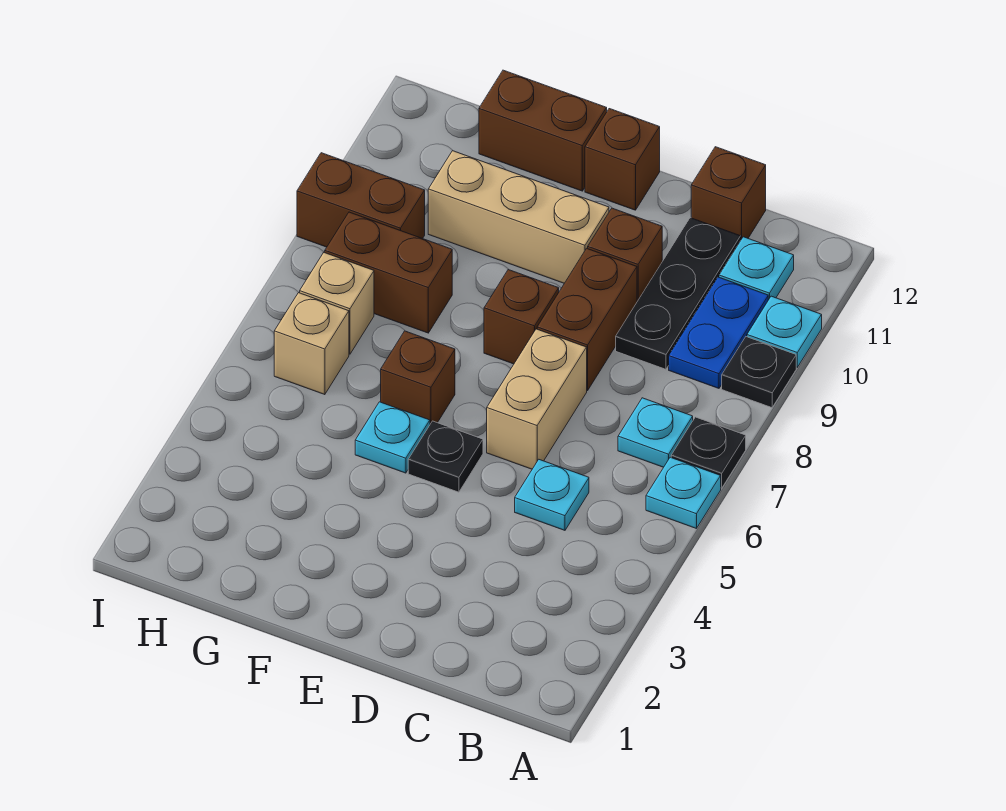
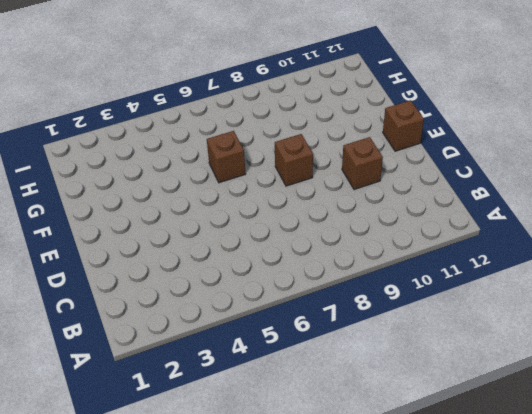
none -> cyan plate A6 level 1
none -> black plate A7 level 1
none -> black plate A9 level 1

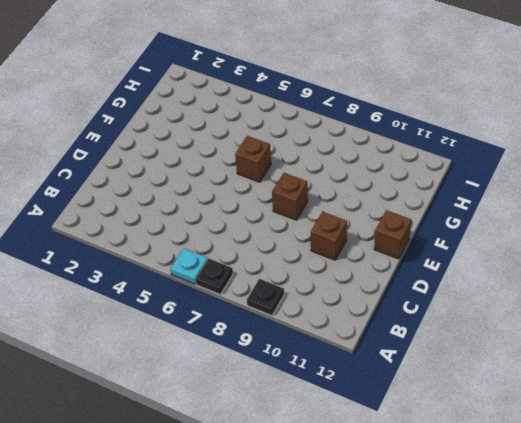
none -> cyan plate A10 level 1
none -> cyan plate B7 level 1
none -> blue plate B9:B10 level 1

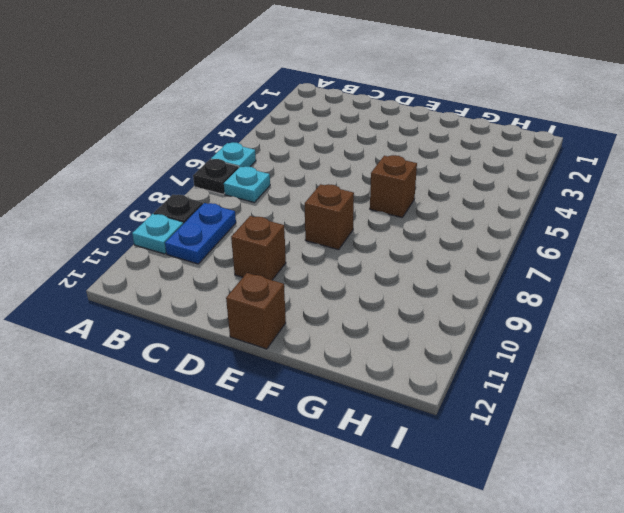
none -> cyan plate B11 level 1
none -> cyan plate C5 level 1
none -> black plate C9:C11 level 1

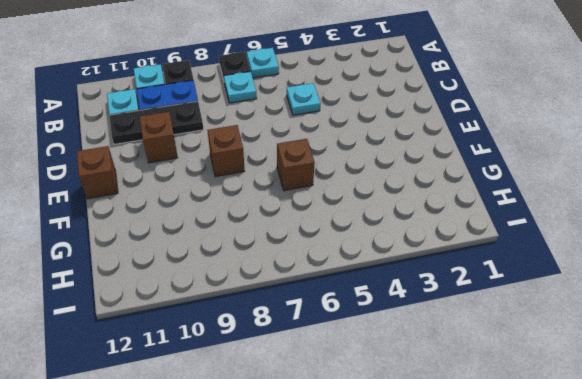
none -> brown brick C12 level 1
none -> tan brick D6:D7 level 1
none -> brown brick D8:D9 level 1

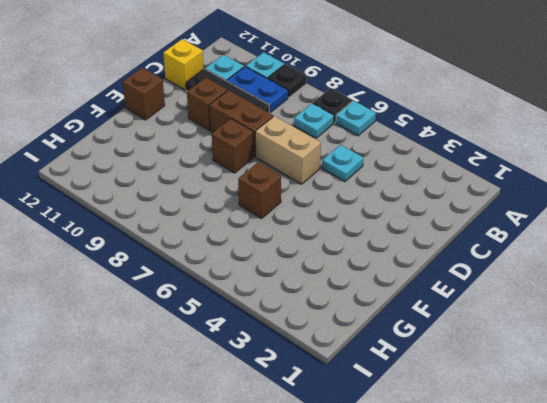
yellow brick C12 level 1 -> brown brick C12 level 1
none -> black plate E5 level 1
none -> tan brick E10:G10 level 1
none -> cyan plate F5 level 1

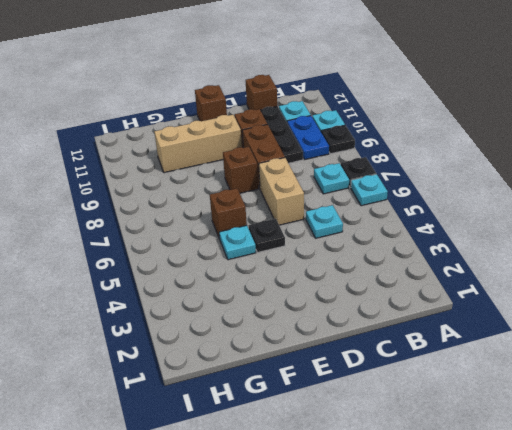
none -> brown brick F12:G12 level 1
none -> brown brick G8:H8 level 1
none -> tan brick H6 level 1

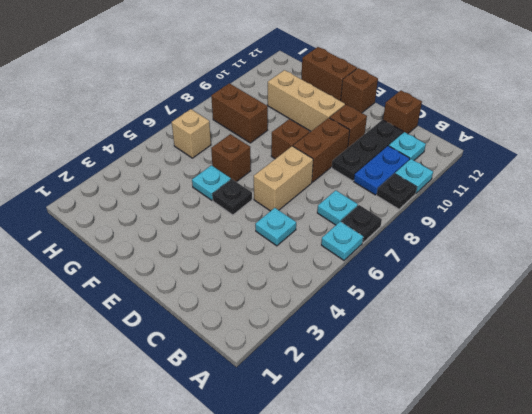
none -> tan brick H7 level 1
none -> brown brick H9:I9 level 1

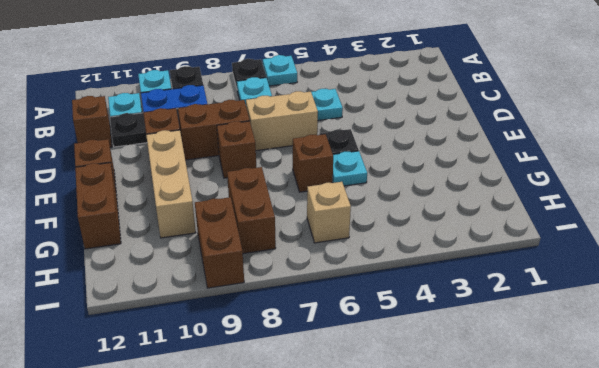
none -> tan brick H7 level 1

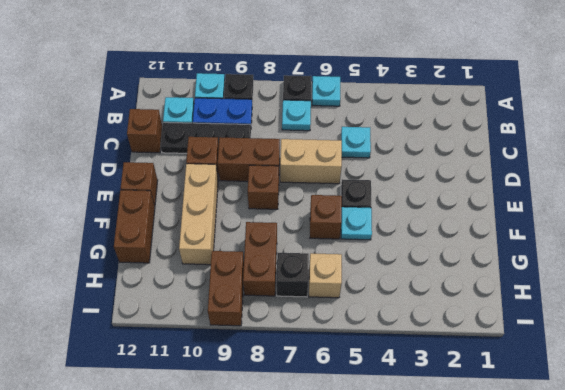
black brick H7 level 1 -> tan brick H7 level 1

